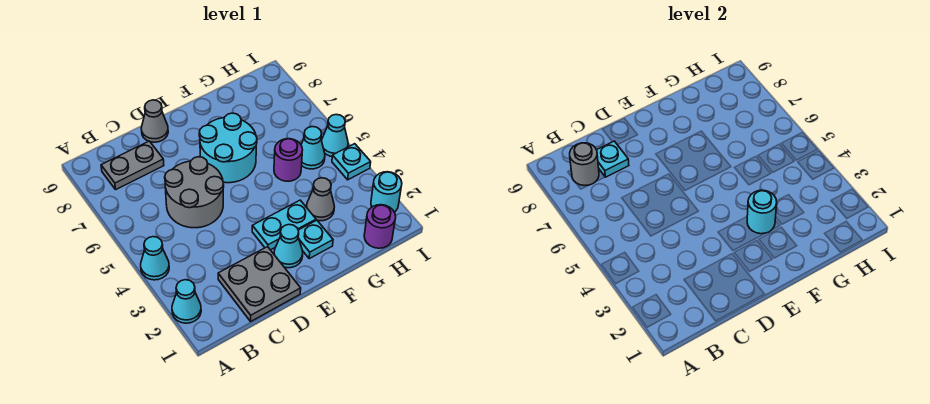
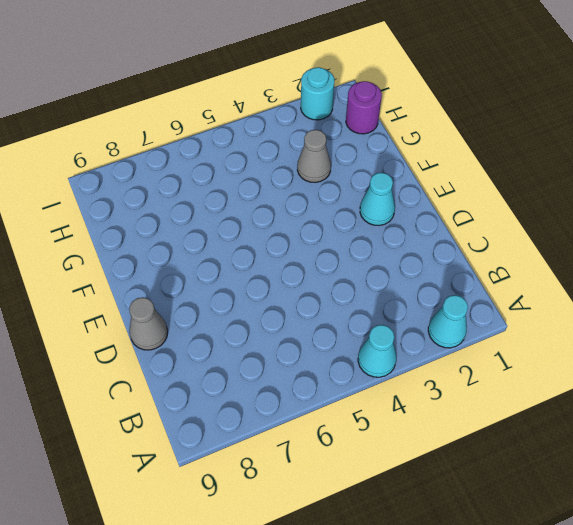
none -> grey plate B8:C8 level 1
none -> grey plate C1:D2 level 1
none -> grey round brick C5:D6 level 1

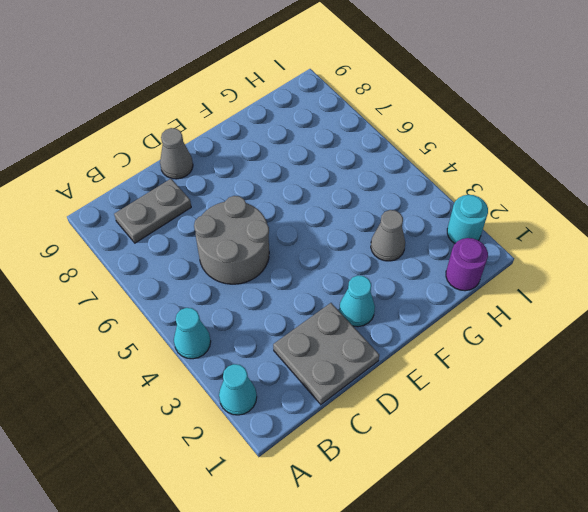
none -> cyan plate E3:F3 level 1
none -> cyan round brick E6:F7 level 1
none -> cyan plate F2 level 1

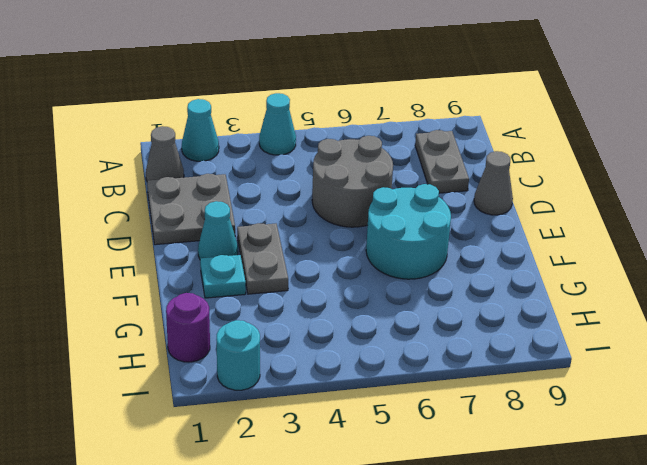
grey cone B1 level 1 -> grey cone G3 level 1
grey plate E3:F3 level 1 -> cyan plate E3:F3 level 1
none -> purple round brick G5 level 1
none -> cyan cone H5 level 1
none -> cyan plate I4 level 1

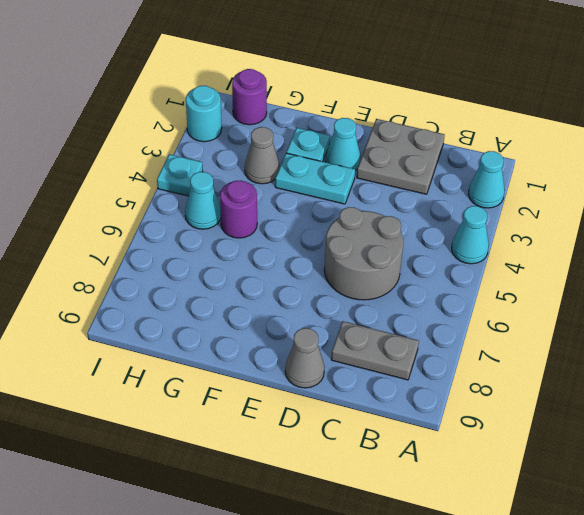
none -> cyan round brick E6:F7 level 1
none -> cyan cone I5 level 1
none -> grey round brick B8 level 2

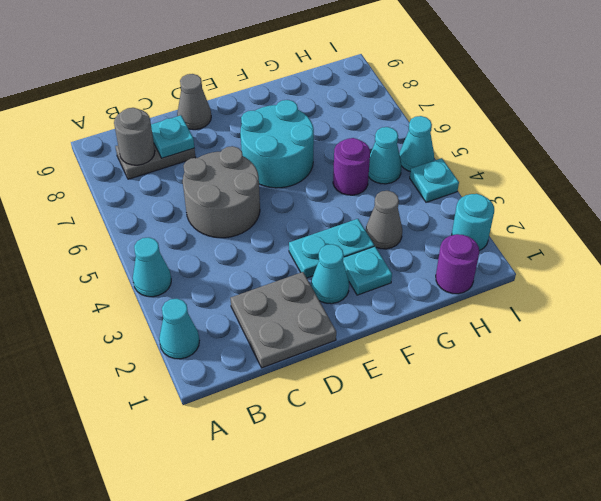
none -> cyan round brick F3 level 2

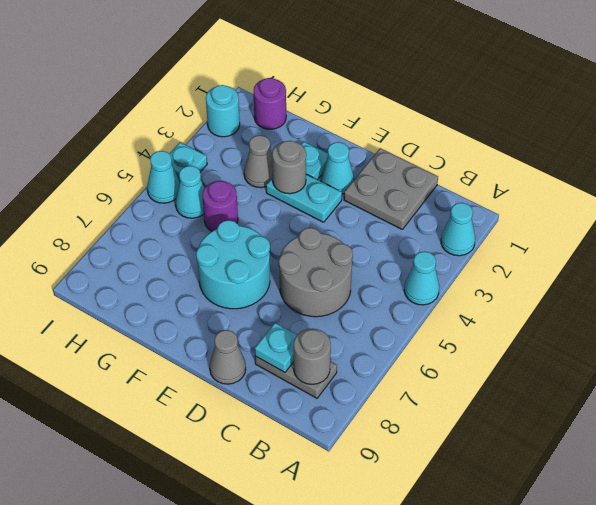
grey round brick F3 level 2 -> cyan round brick F3 level 2

